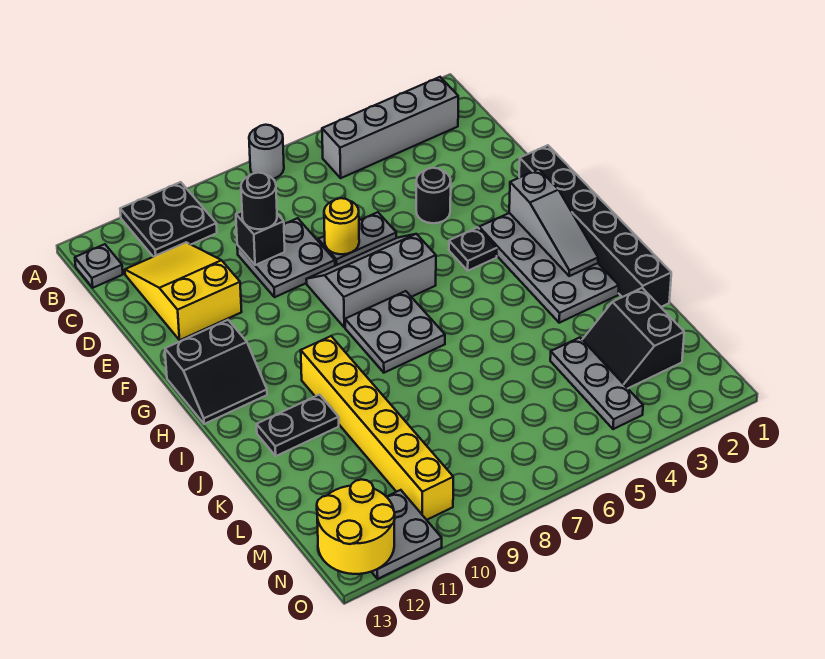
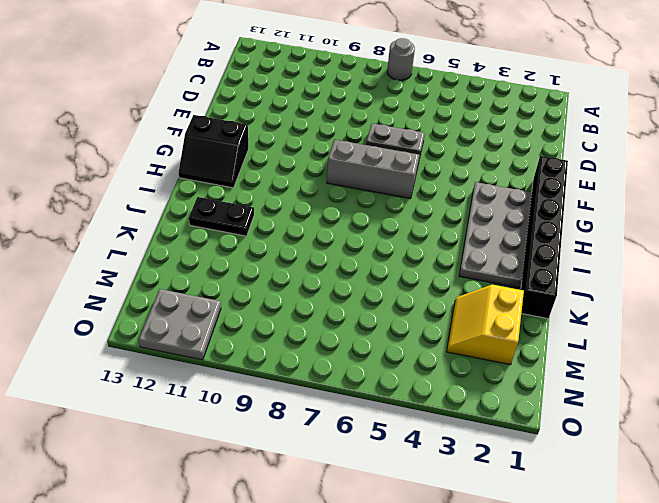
yellow slope L2:M3 level 1 top 2 -> black slope L2:M3 level 1 top 2
none -> black plate A10:B11 level 1
none -> grey brick B2:B5 level 1
none -> grey plate B13 level 1

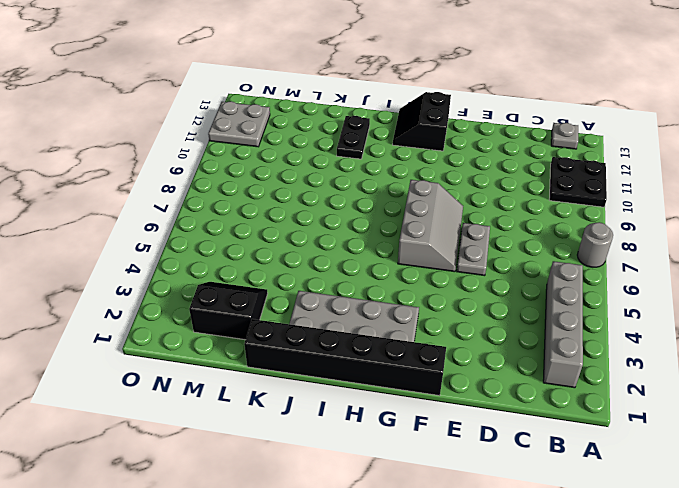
none -> yellow slope C11:E12 level 1 top E
none -> grey plate D8:E9 level 1
none -> black round brick E4 level 1

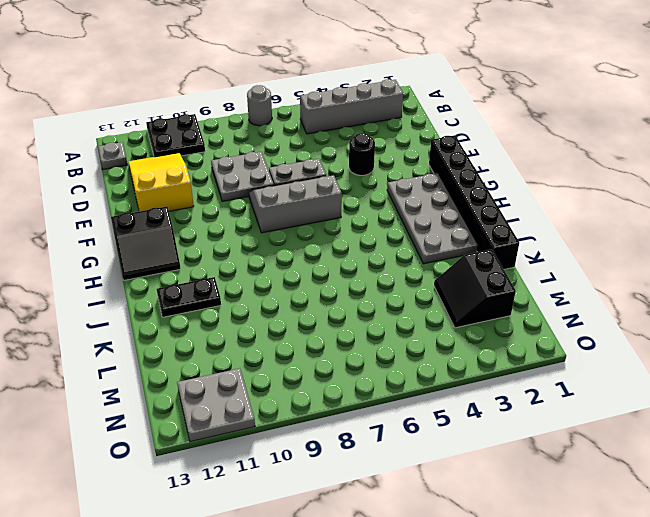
none -> black plate G4 level 1
none -> grey plate H7:I8 level 1
none -> yellow brick I10:N10 level 1

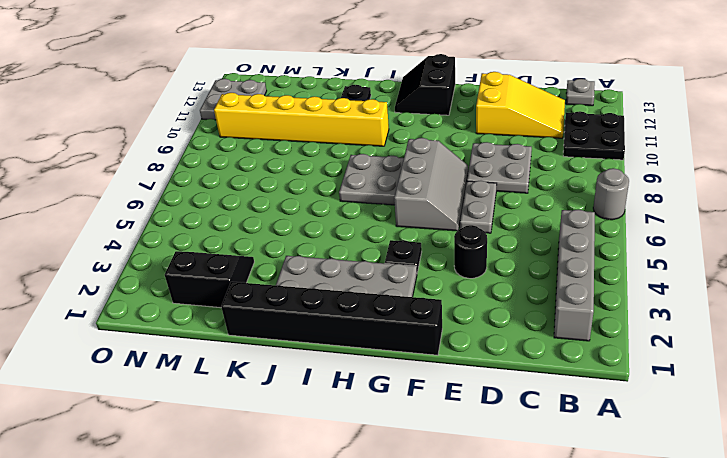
none -> grey plate L4:N4 level 1
none -> black brick D9 level 2
none -> yellow round brick E7 level 2

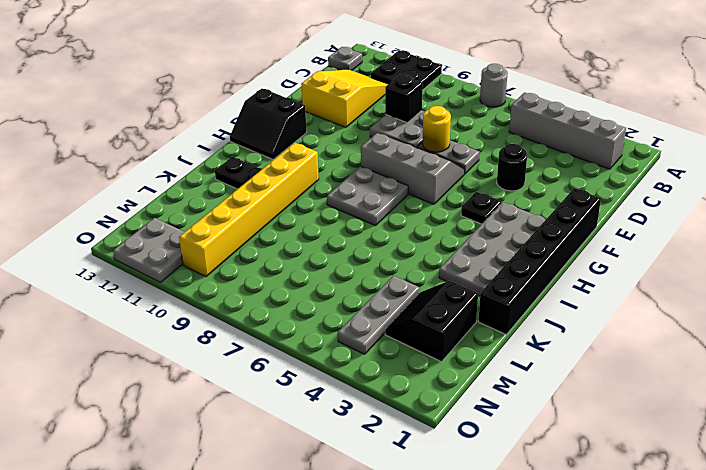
none -> grey slope G2:I2 level 2 top G
none -> yellow round brick N12:O13 level 2
none -> black round brick D9 level 3

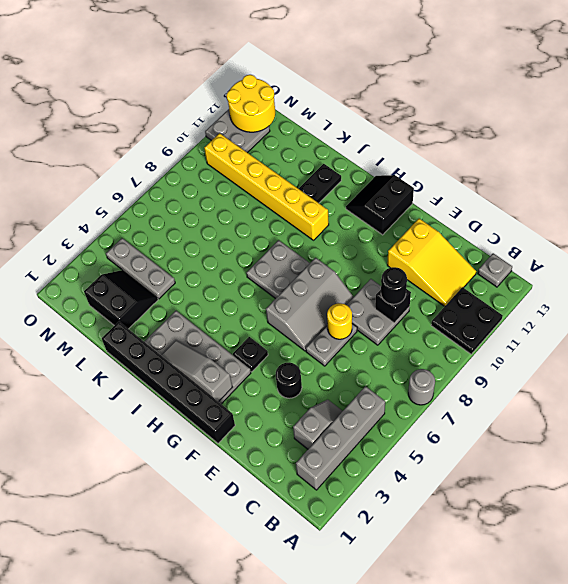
grey slope C3:C4 level 1 top 3 -> none

